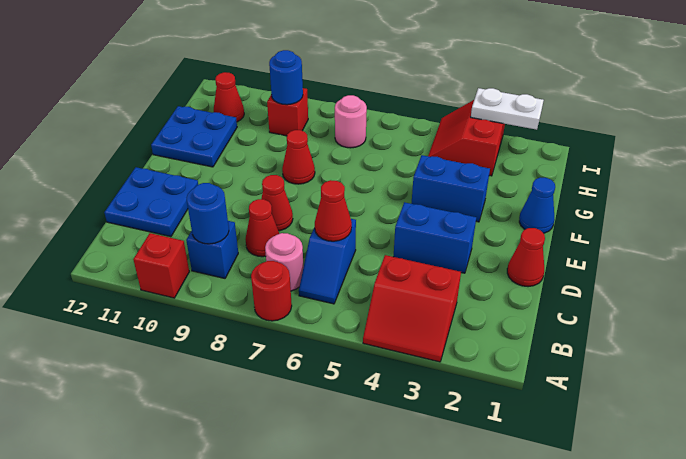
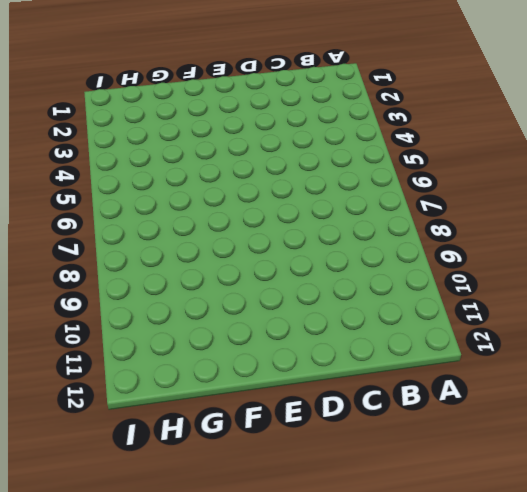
none -> red slope A3:B4 level 1 top B
none -> red round brick A7 level 1
none -> red brick A10 level 1

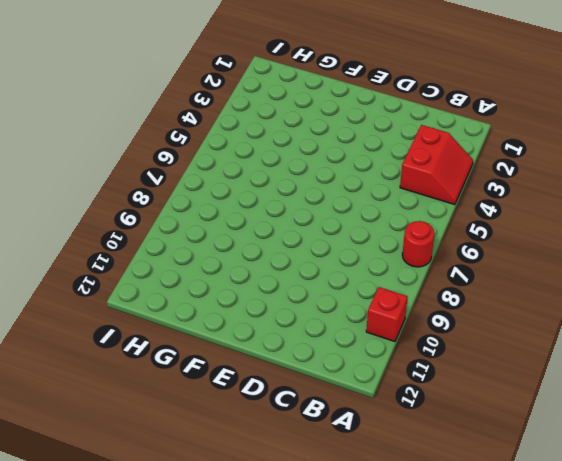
none -> blue slope B6:C6 level 1 top C
none -> pink round brick B7 level 1
none -> blue brick B9 level 1

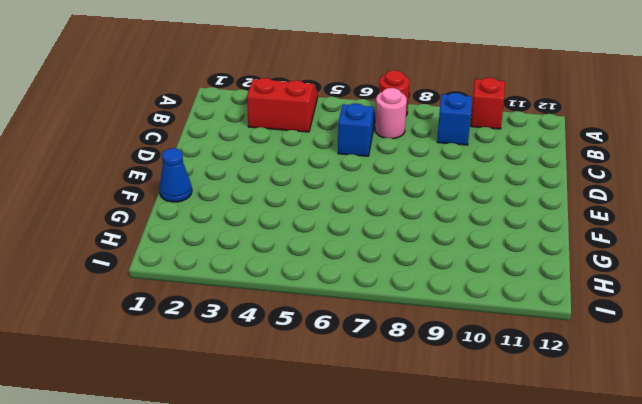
none -> red cone C8 level 1
none -> blue plate C11:D12 level 1
none -> red cone D1 level 1

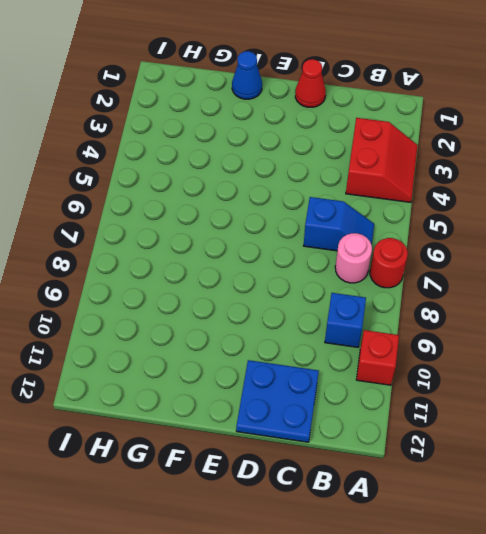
none -> red cone C8 level 1
none -> blue brick D3:D4 level 1
none -> red cone D8 level 1

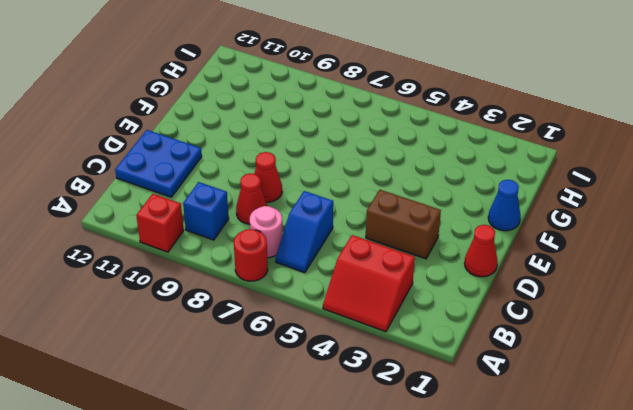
brown brick D3:D4 level 1 -> blue brick D3:D4 level 1
none -> blue brick F3:F4 level 1
none -> red cone F8 level 1
none -> blue plate F11:G12 level 1

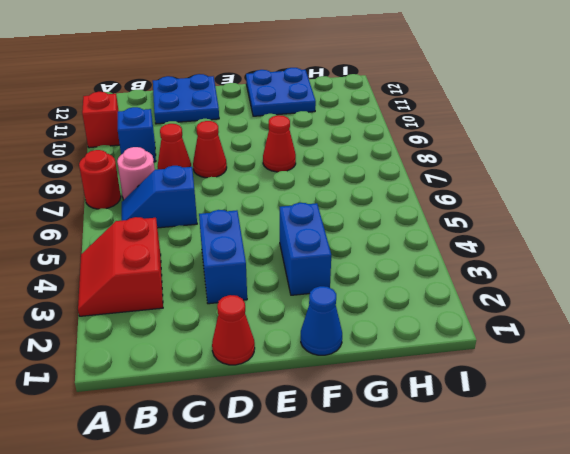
none -> red slope H3:I4 level 1 top 3
none -> pink round brick H7 level 1
none -> red brick H9 level 1

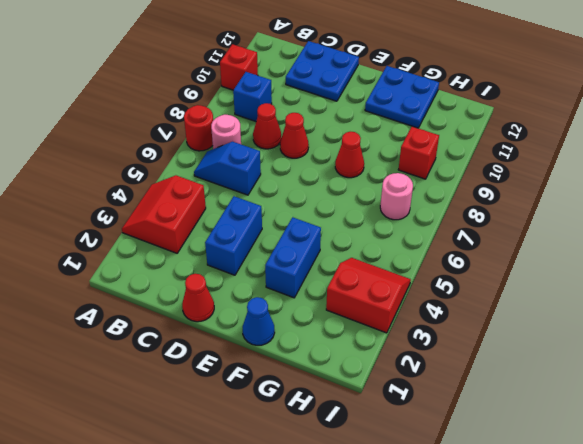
none -> red cone H11 level 1
none -> blue round brick B9 level 2
none -> red cone C6 level 2

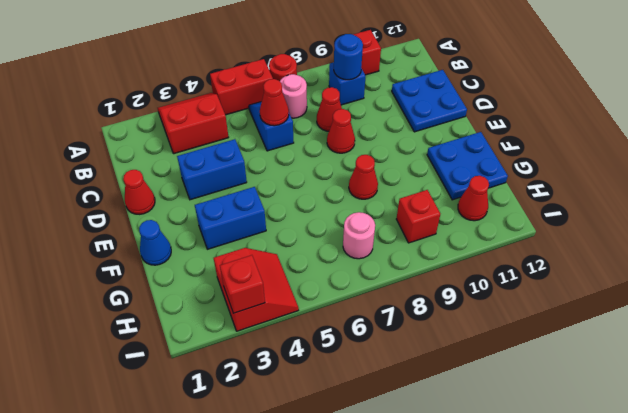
red brick A5:A6 level 1 -> none
red brick I3 level 2 -> white plate I2:I3 level 2
none -> blue round brick H9 level 2

